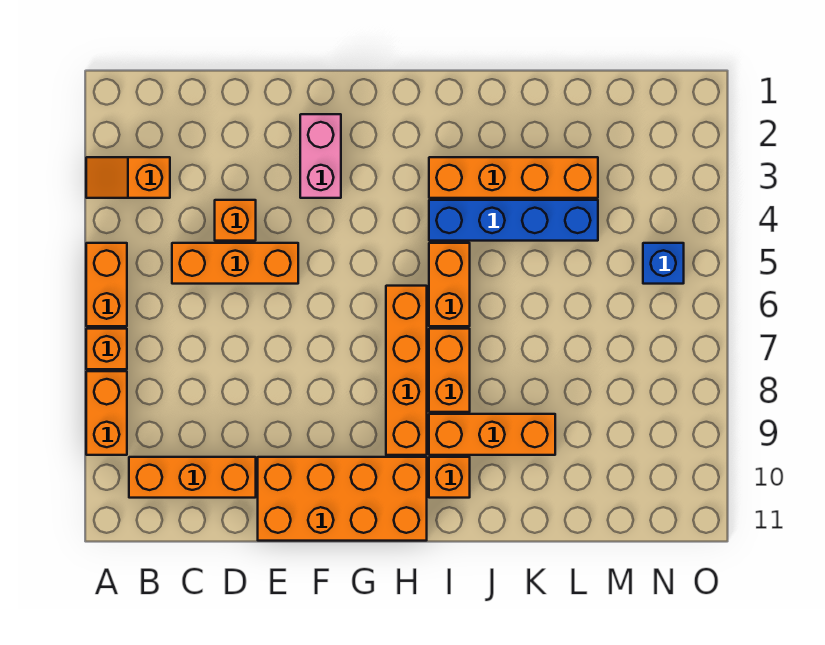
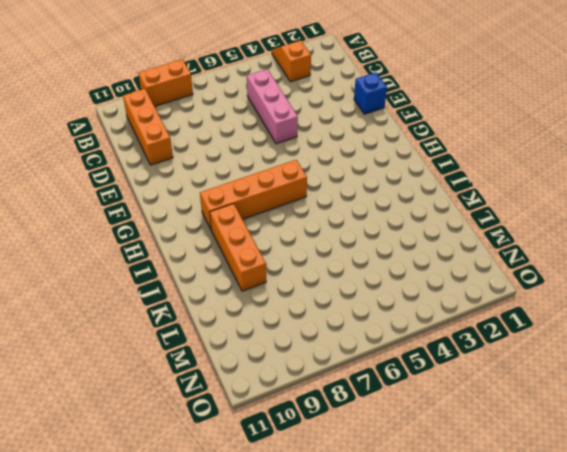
pink brick C5:E5 level 1 -> orange brick C5:E5 level 1
blue brick E1 level 1 -> blue brick N5 level 1
none -> orange brick A5:A6 level 1
none -> orange brick A7 level 1
none -> orange brick D4 level 1

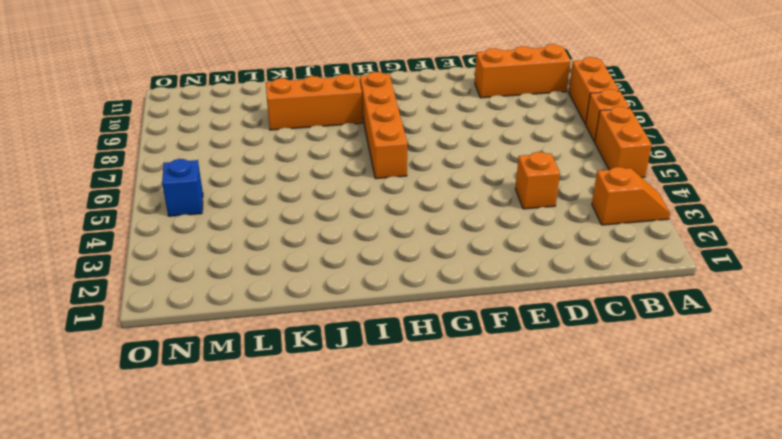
none -> orange brick C5:E5 level 1
none -> orange brick E10:H11 level 1
none -> pink brick F2:F3 level 1

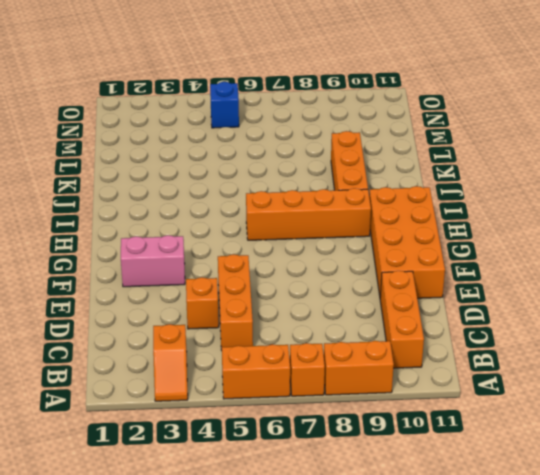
none -> orange brick I3:L3 level 1
none -> blue brick I4:L4 level 1
none -> orange brick I5:I6 level 1

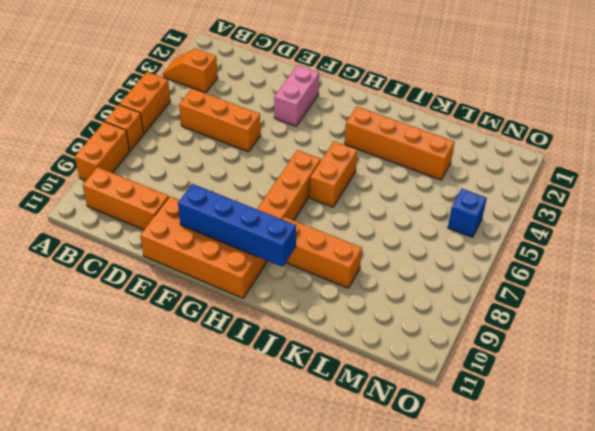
blue brick F10:I10 level 2 -> blue brick I4:L4 level 1
none -> orange brick D4 level 1
none -> orange brick I7:I8 level 1
none -> orange brick I10 level 1

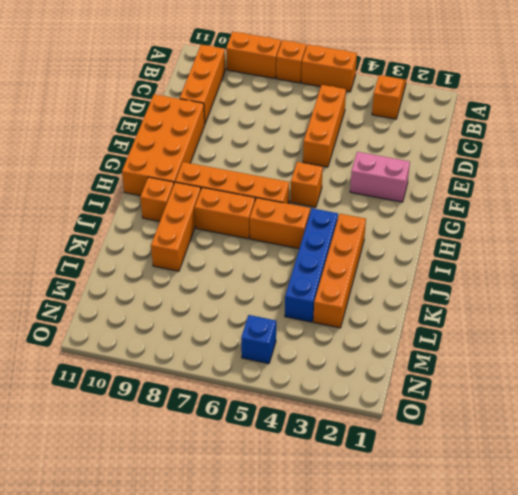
orange brick G5 level 1 -> orange brick D4 level 1

